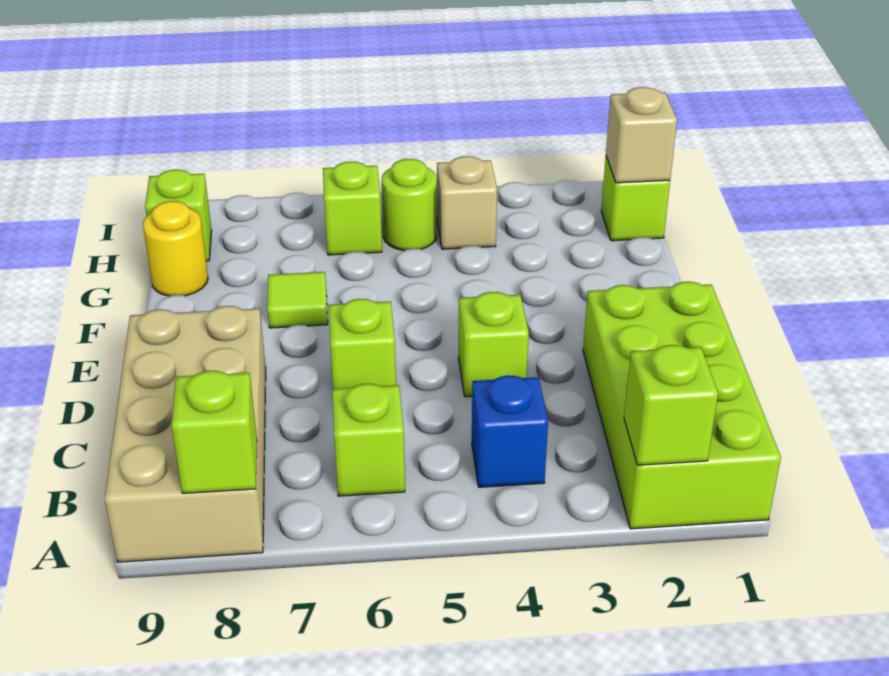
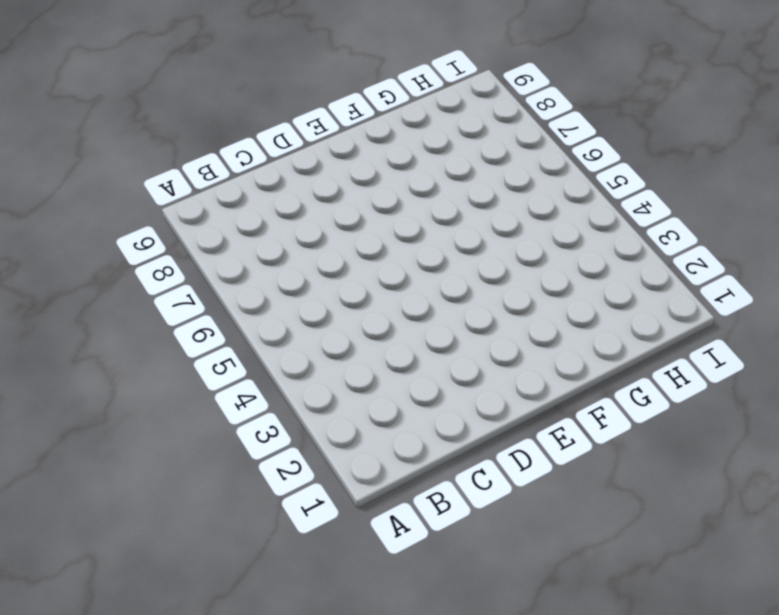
none -> lime brick A1:D2 level 1
none -> tan brick A8:D9 level 1
none -> blue brick B4 level 1

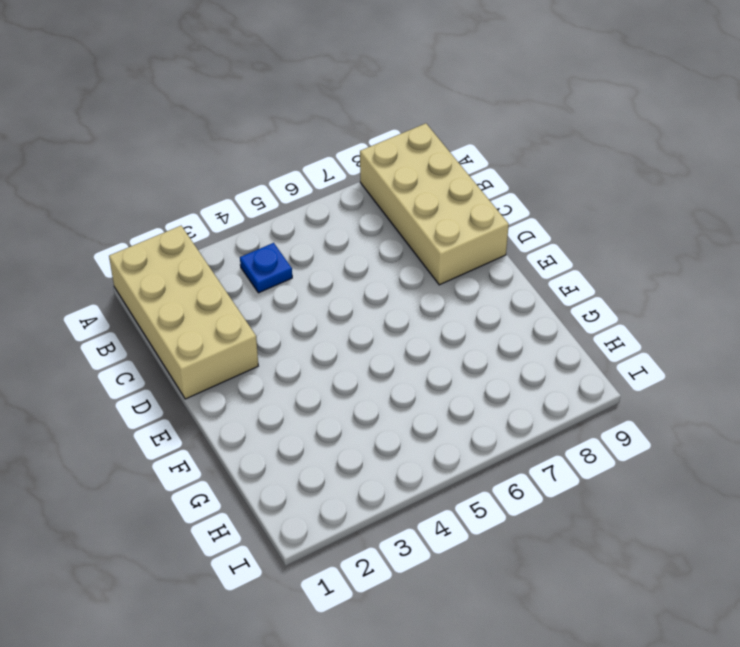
tan brick A1:D2 level 1 -> lime brick A1:D2 level 1
blue plate B4 level 1 -> blue brick B4 level 1
none -> lime brick B6 level 1
none -> lime brick D4 level 1
none -> lime brick D6 level 1

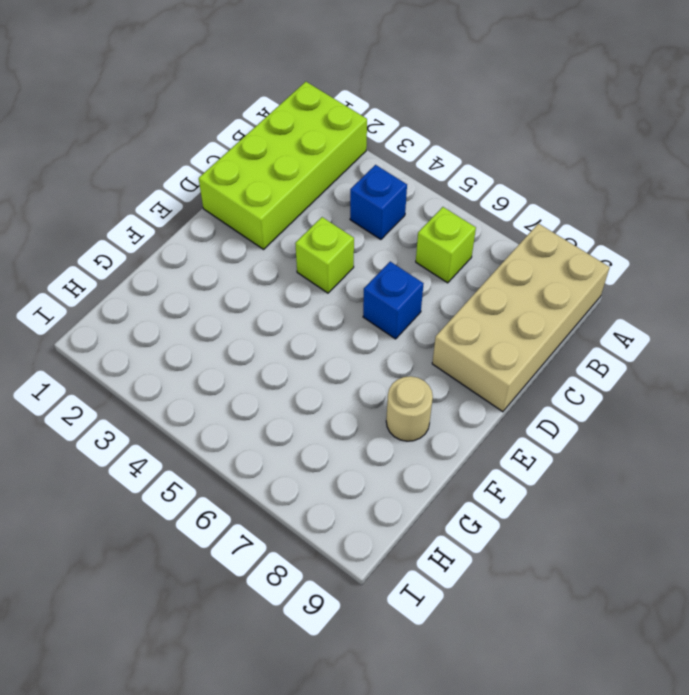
blue brick D6 level 1 -> lime brick D6 level 1
tan round brick F8 level 1 -> none
none -> lime tile F7 level 1
none -> yellow round brick G9 level 1
none -> lime brick H1 level 1

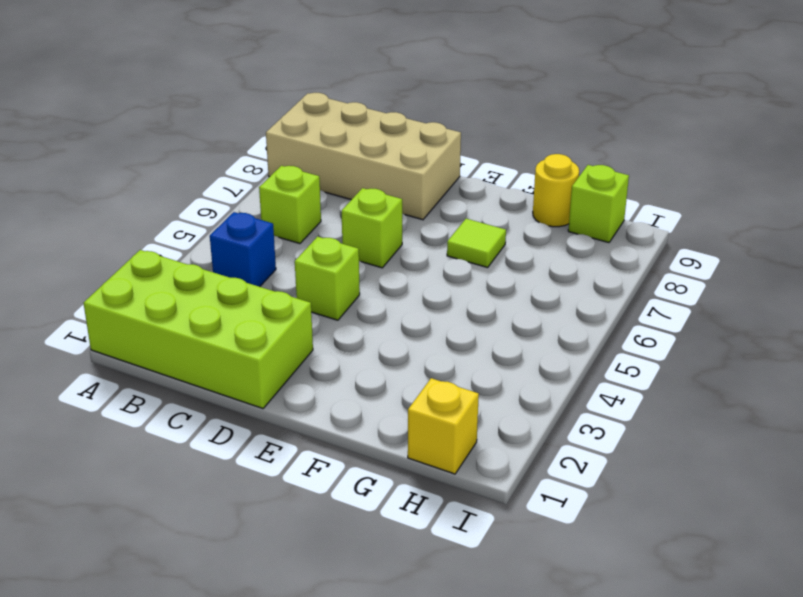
yellow brick H1 level 1 -> lime brick H1 level 1
none -> tan brick H4 level 1
none -> lime round brick H5 level 1
none -> lime brick H6 level 1

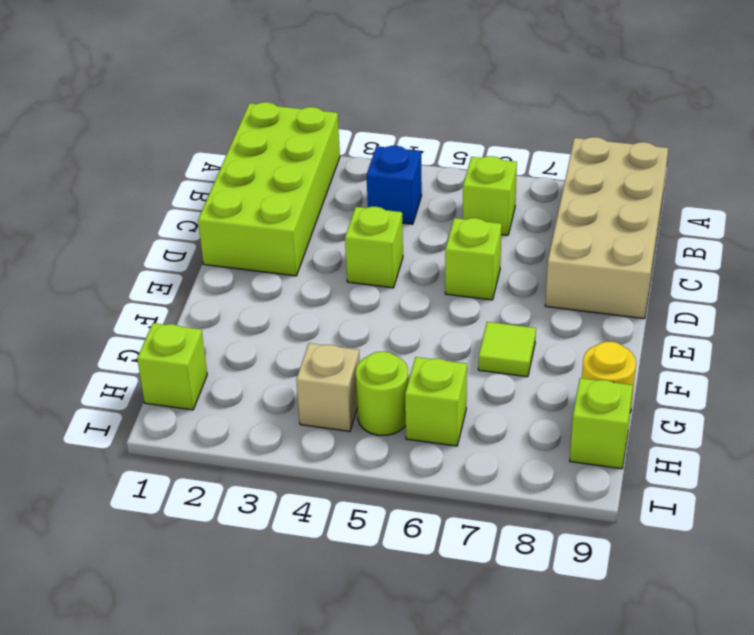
none -> lime brick A2 level 2
none -> lime brick A8 level 2
none -> tan brick H1 level 2

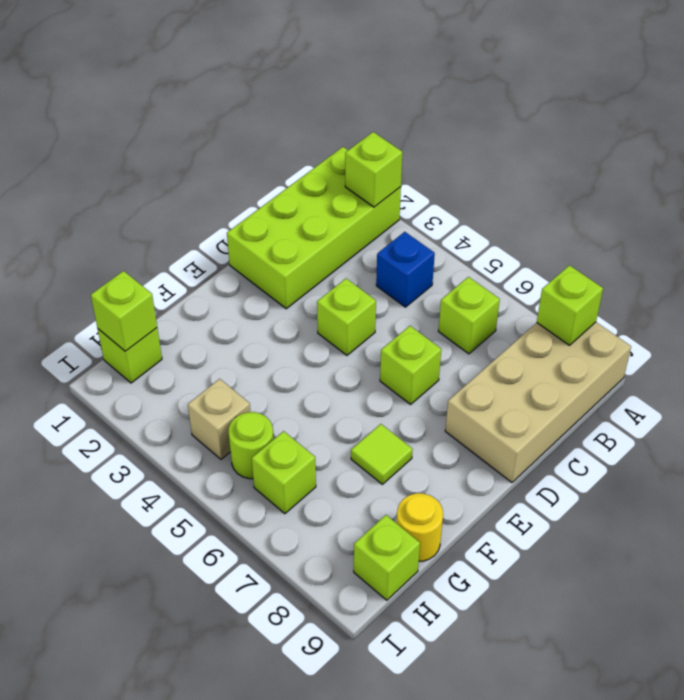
lime brick H1 level 2 -> tan brick H1 level 2

